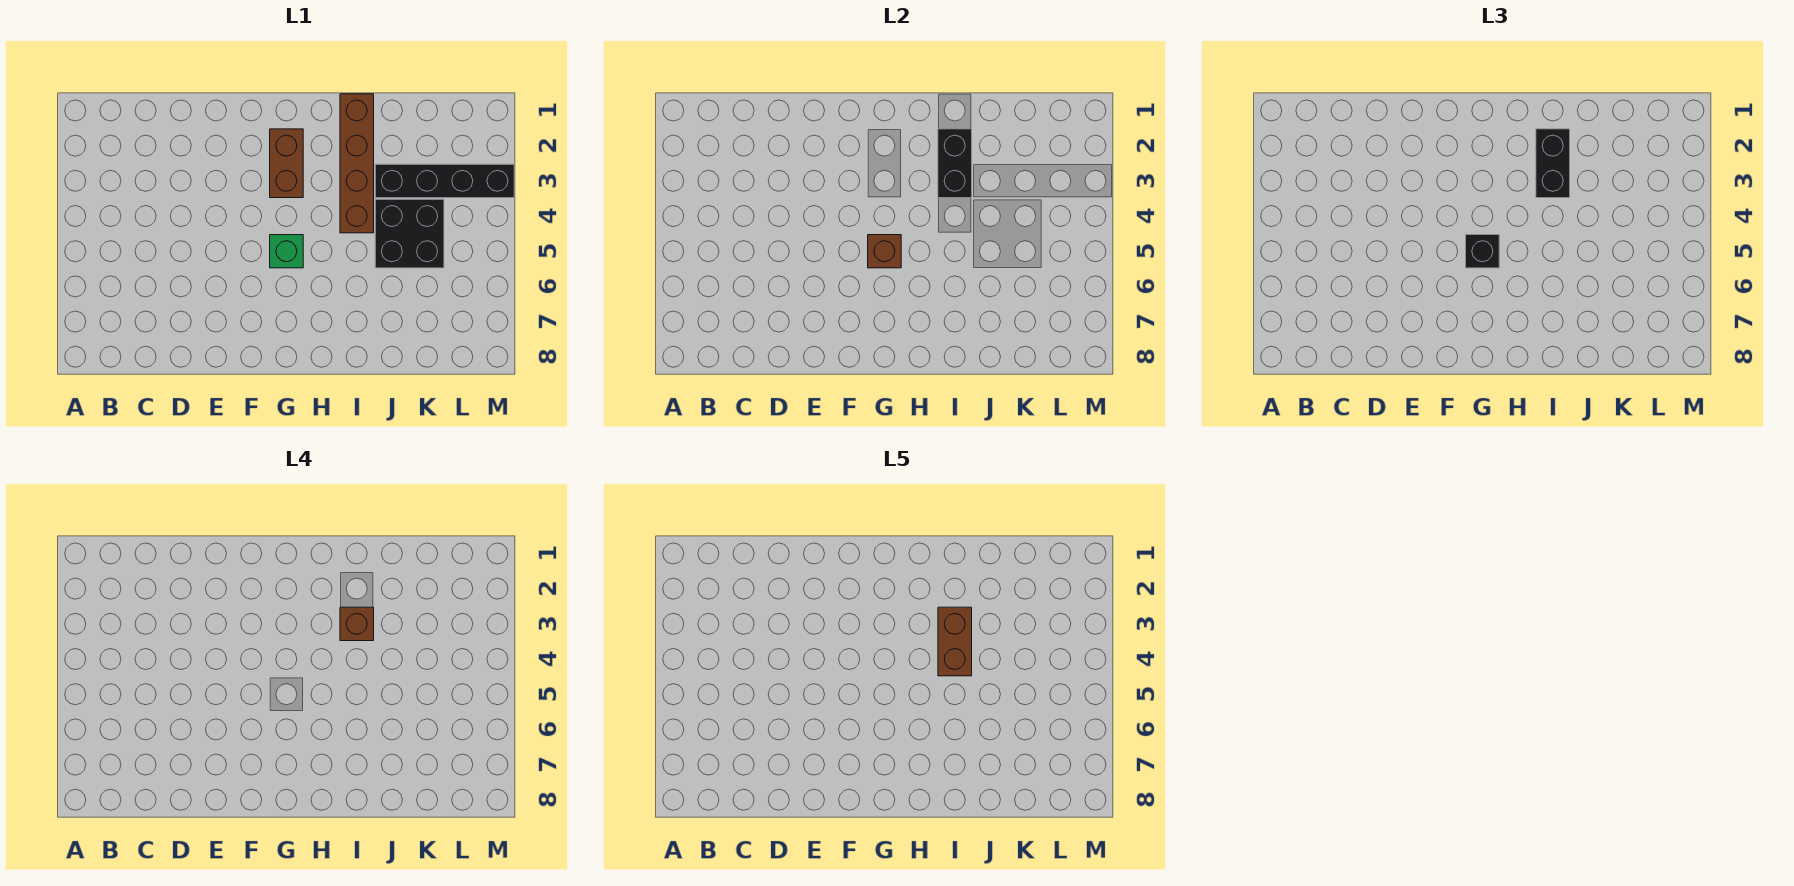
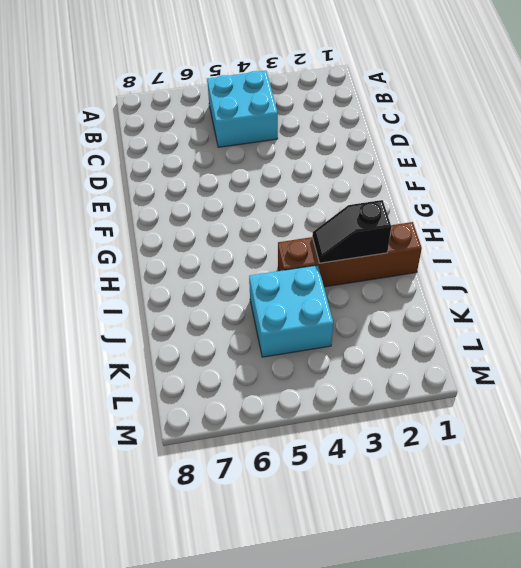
cyan brick B4:C5 level 1 -> none
black slope I2:I3 level 2 top 2 -> black brick I2:I3 level 2
cyan brick J4:K5 level 1 -> black brick J4:K5 level 1
none -> brown brick G2:G3 level 1
none -> green brick G5 level 1

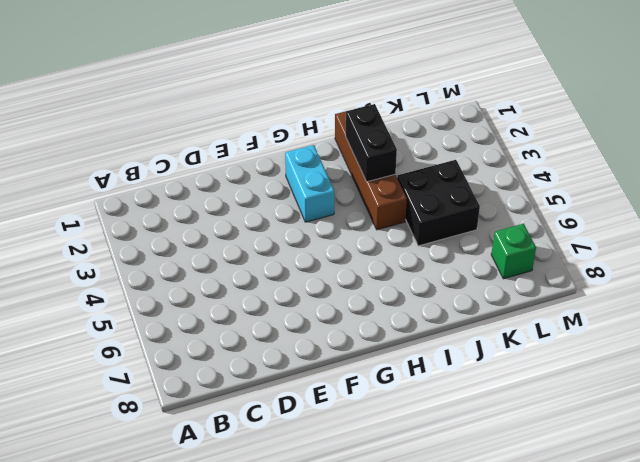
cyan brick G2:G3 level 1 -> brown brick G2:G3 level 1
green brick L7 level 1 -> green brick G5 level 1
none -> black brick J3:M3 level 1
none -> brown brick G5 level 2

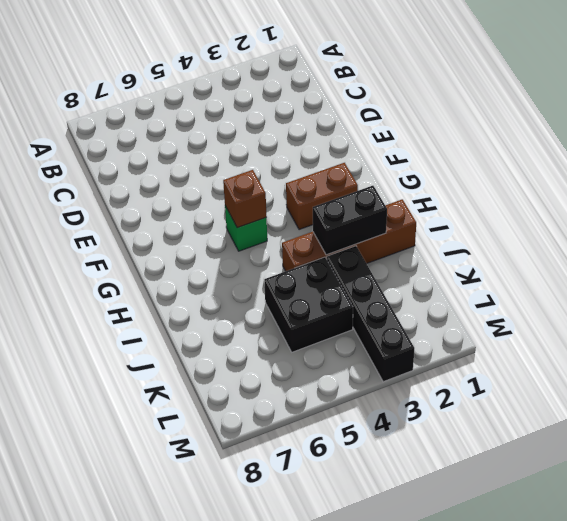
none -> black brick G5 level 3
none -> black brick I2:I3 level 3

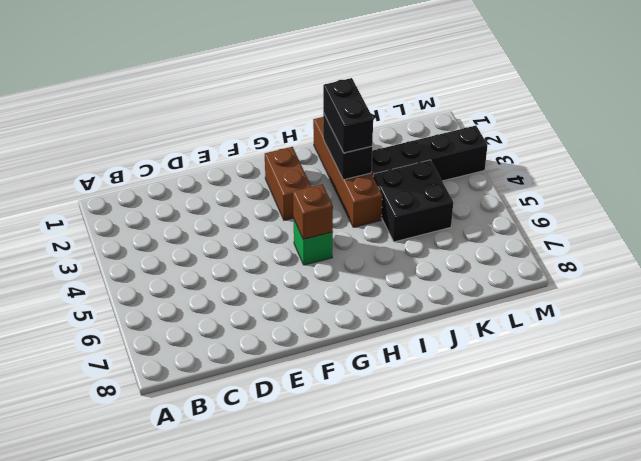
none -> black brick G5 level 3
none -> brown brick I3 level 4

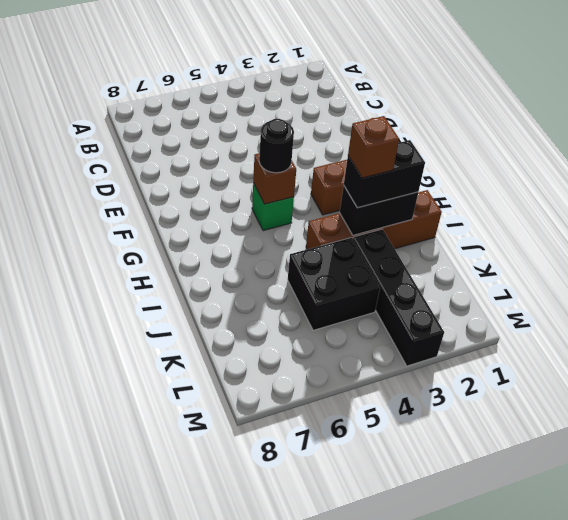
black round brick G5 level 3 -> black brick G5 level 3
none -> brown brick I3:I4 level 5

